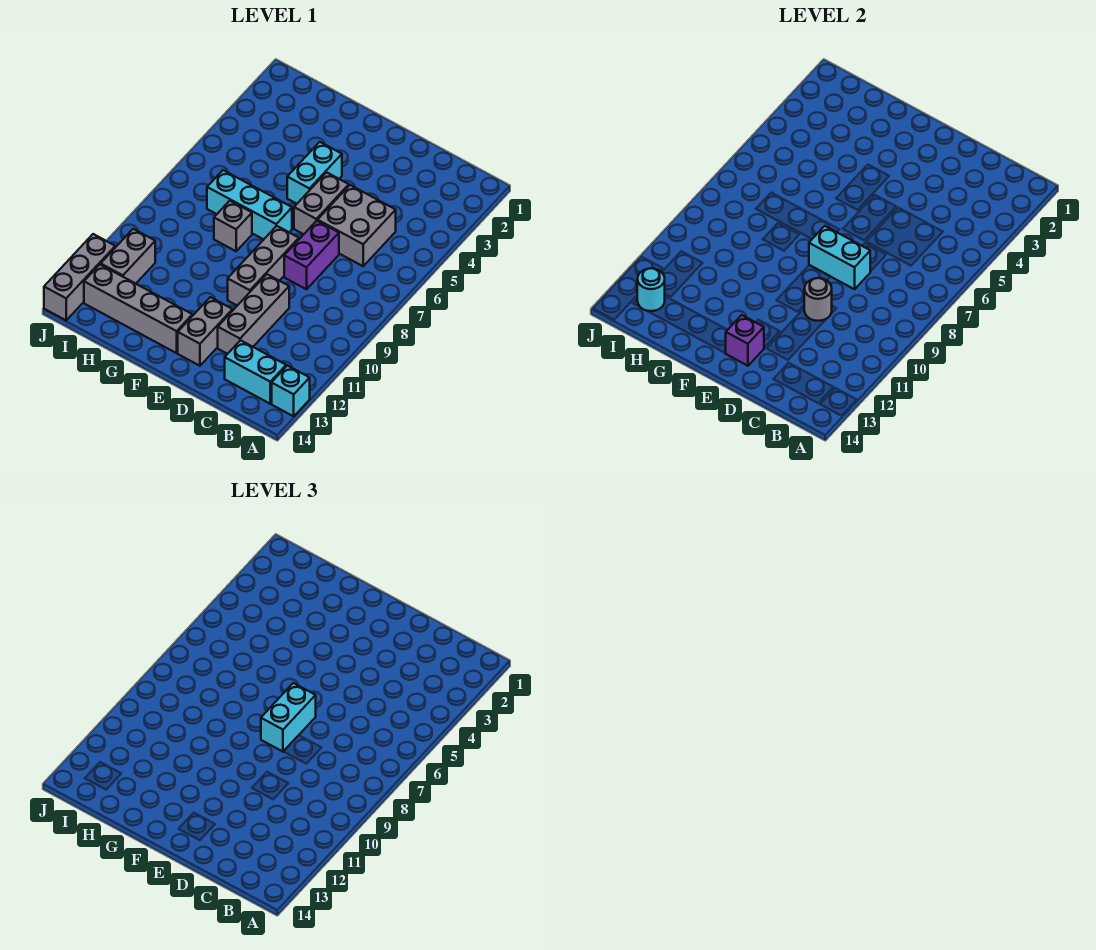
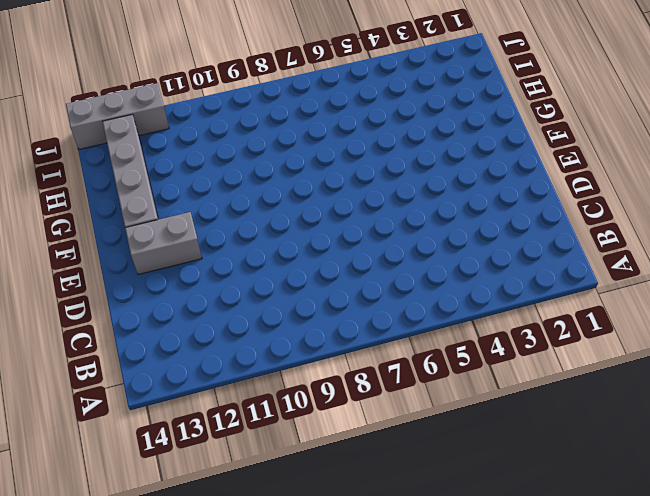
none -> cyan brick A13 level 1
none -> cyan brick B13:C13 level 1
none -> grey brick C5:D6 level 1

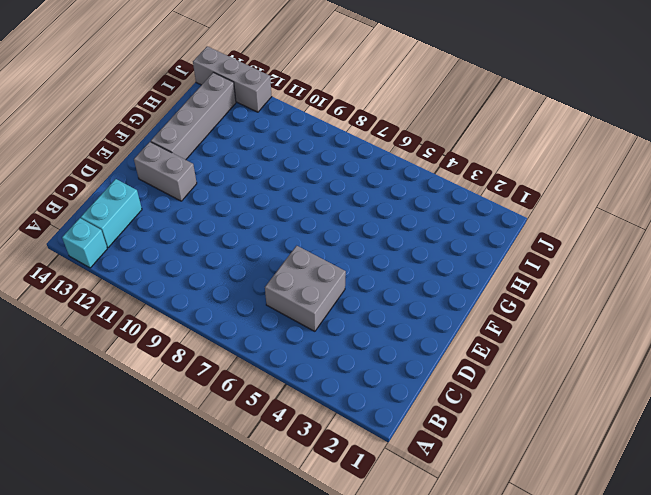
none -> purple brick D7:D8 level 1
none -> grey brick D10:D12 level 1
none -> grey brick E5:E6 level 1

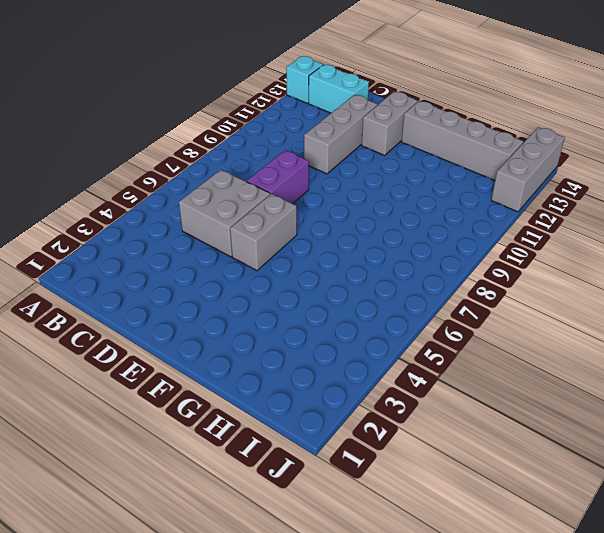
none -> grey brick E8:E10 level 1
none -> cyan brick F4:F5 level 1
none -> cyan brick F7:H7 level 1

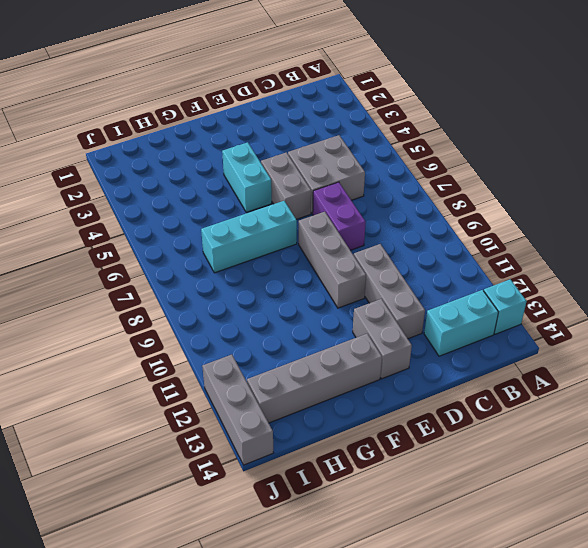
none -> grey brick G8 level 1
none -> grey brick I11:I12 level 1
none -> cyan brick D8:E8 level 2

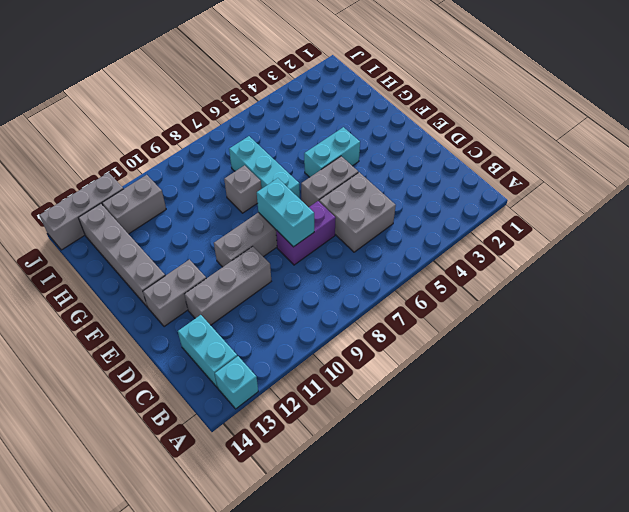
none -> grey round brick D10 level 2
none -> purple brick E13 level 2
none -> cyan round brick I13 level 2

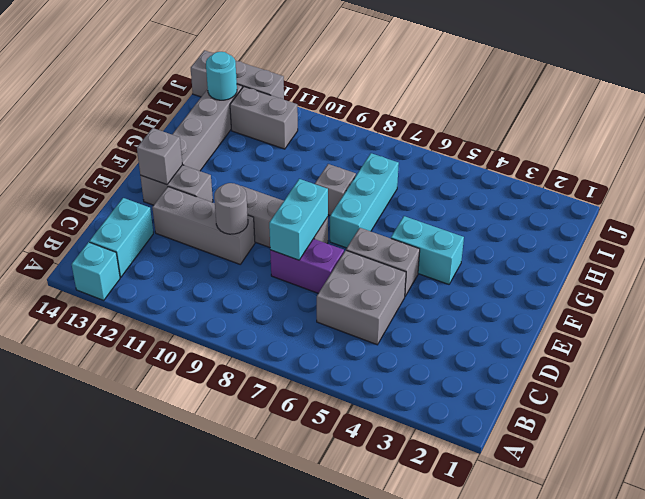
grey brick E13 level 2 -> purple brick E13 level 2
none -> cyan brick E7:E8 level 3

